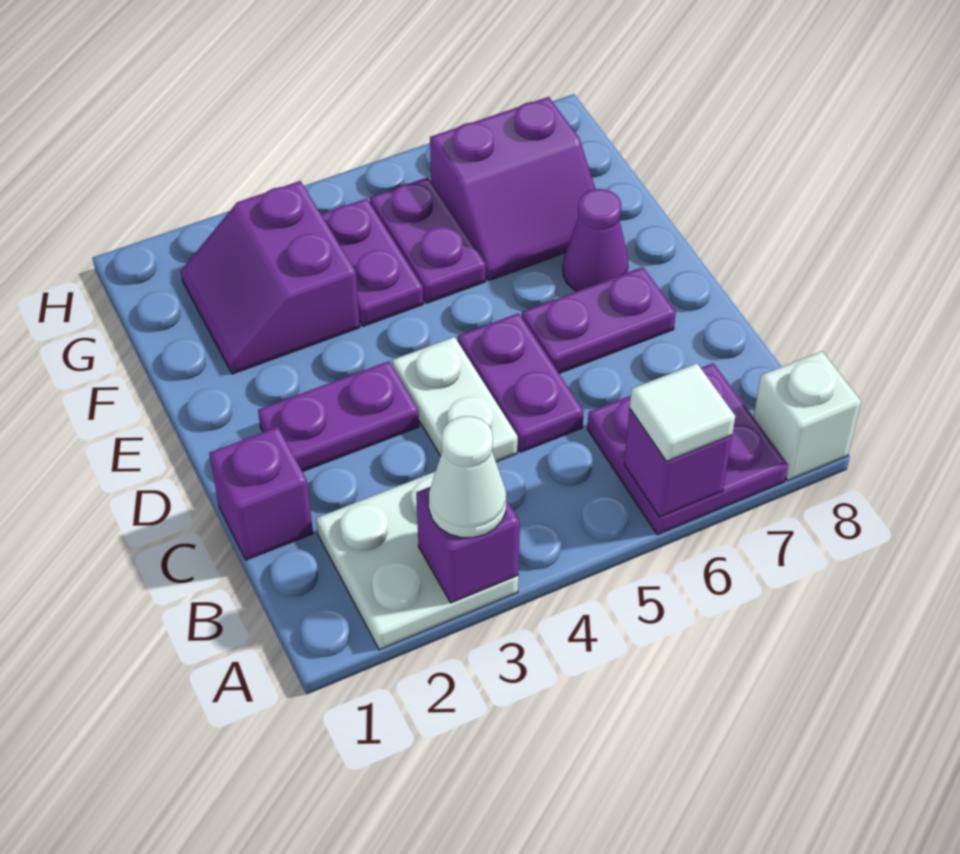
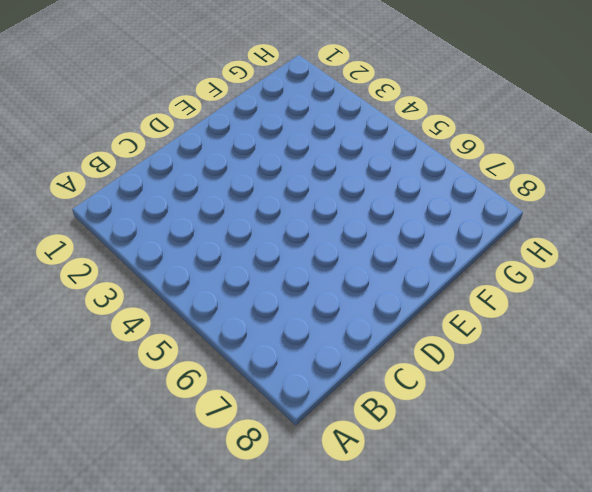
none -> white plate A2:B3 level 1
none -> purple plate A6:B7 level 1
none -> white brick A8 level 1

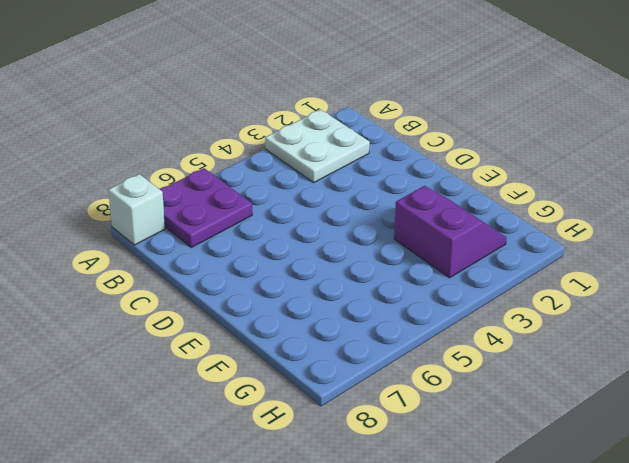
none -> purple brick C1 level 1
none -> white plate C4:D4 level 1
none -> purple plate C5:D5 level 1

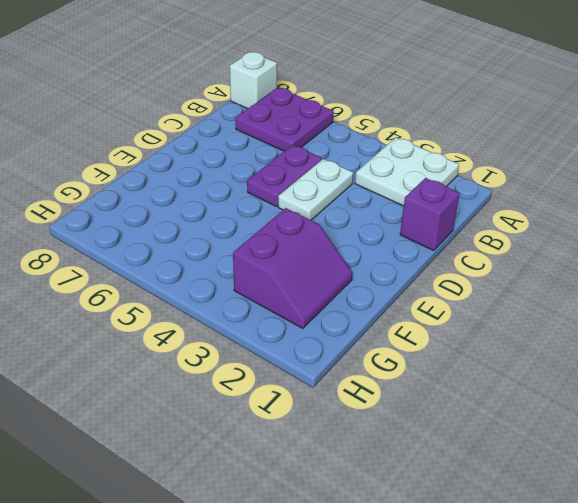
none -> purple plate D2:D3 level 1
none -> purple plate D6:D7 level 1
none -> purple cone E7 level 1

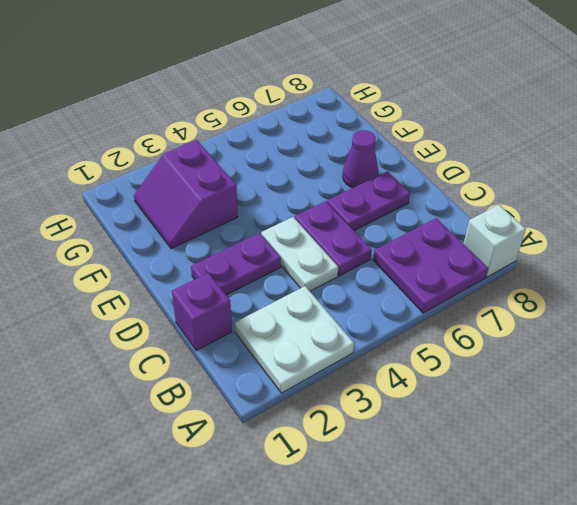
none -> purple plate F4:G4 level 1
none -> purple plate F5:G5 level 1
none -> purple slope F6:G7 level 1 top G

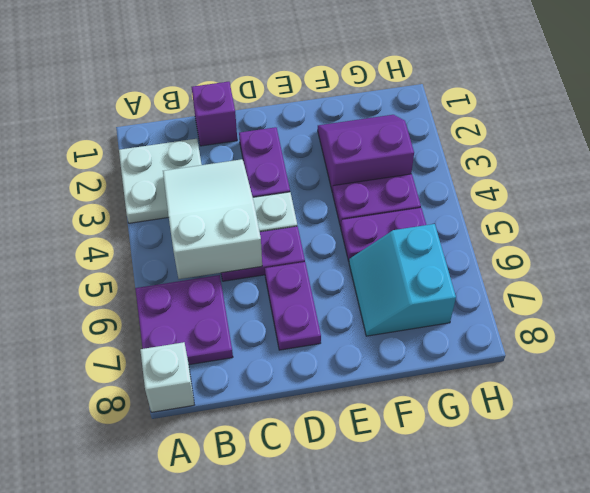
white slope B3:C5 level 2 top 5 -> none
cyan slope F6:G7 level 1 top G -> purple slope F6:G7 level 1 top G
none -> purple cone E7 level 1
none -> purple brick A3 level 2
none -> purple brick A6 level 2

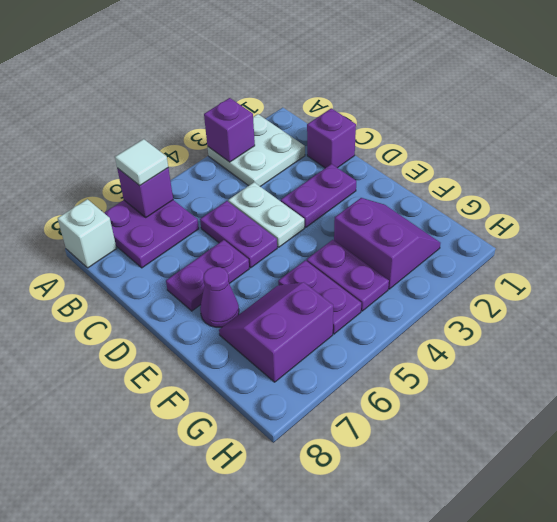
none -> white cone A3 level 3

